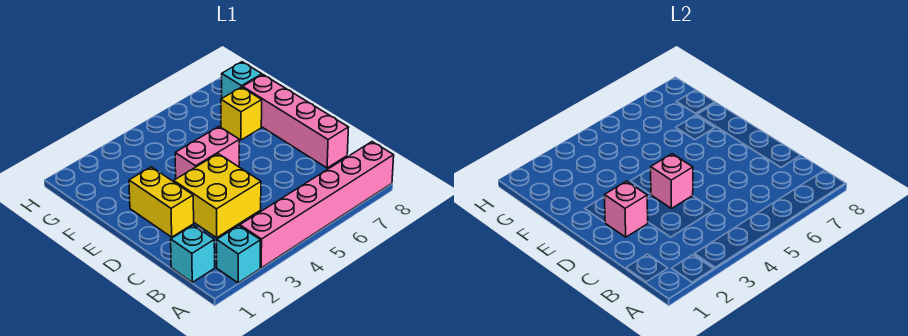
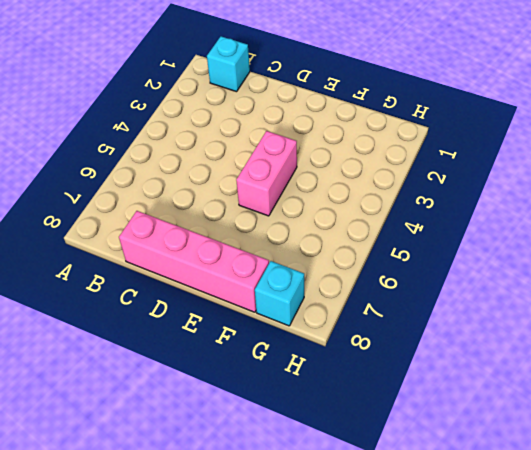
none -> cyan brick A2 level 1
none -> pink brick A3:A8 level 1

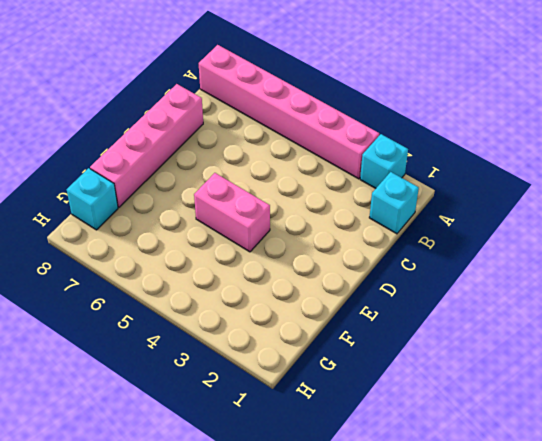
none -> yellow brick C3:D4 level 1
none -> yellow brick D2:E2 level 1

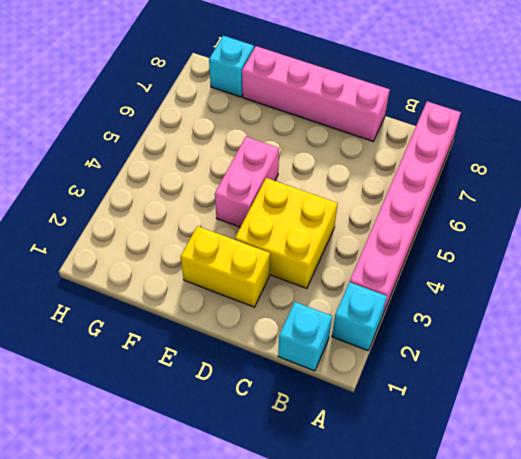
none -> yellow brick F7 level 1
none -> pink brick D2 level 2

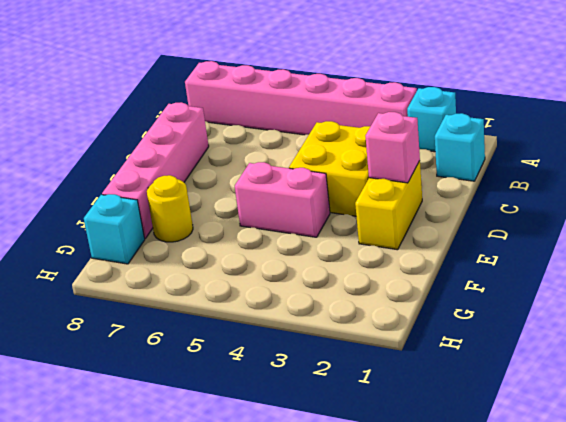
yellow round brick F7 level 1 -> yellow brick F7 level 1
none -> pink brick D4 level 2

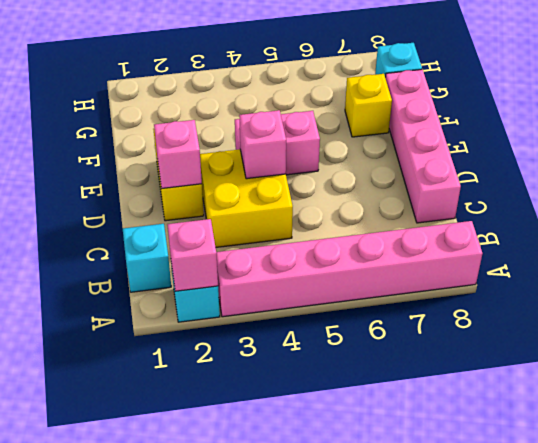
pink brick A2 level 2 -> none

